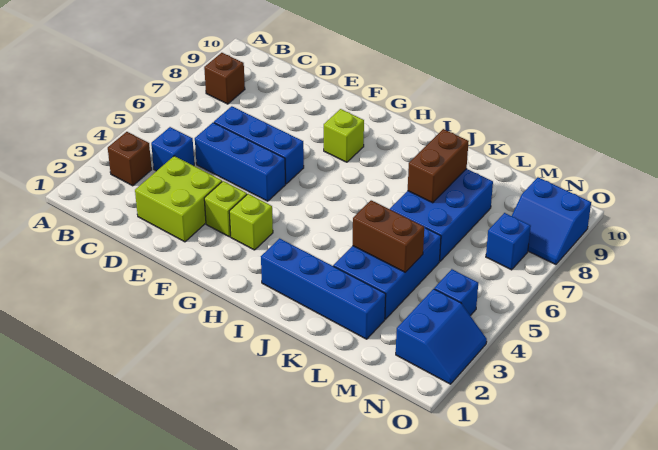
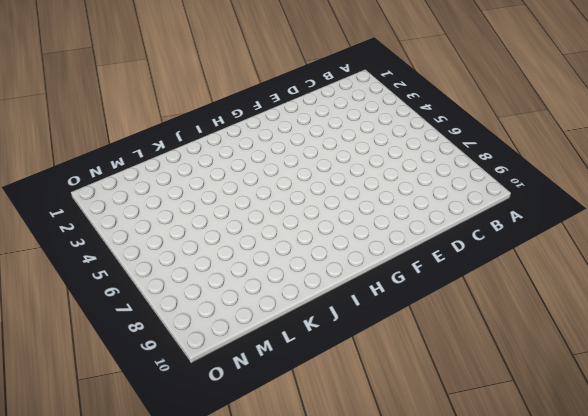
none -> brown brick B3 level 1
none -> brown brick B8 level 1
none -> blue brick C4 level 1

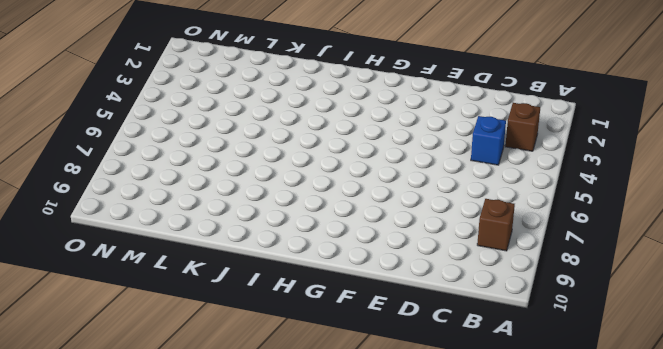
none -> lime brick D2:E3 level 1
none -> blue brick D5:F5 level 1
none -> blue brick D6:F6 level 1

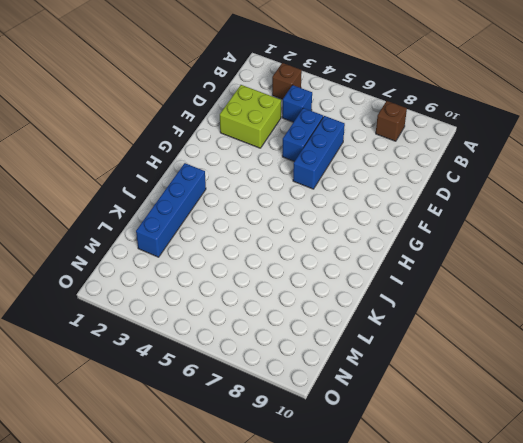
blue brick D5:E5 level 1 -> blue brick D5:F5 level 1
none -> lime brick F3 level 1
none -> lime brick G3 level 1
none -> lime brick G8 level 1

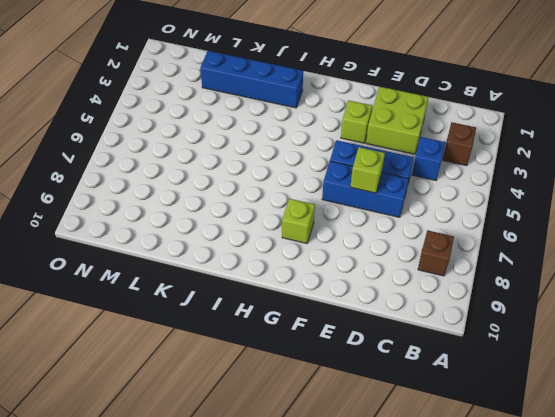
lime brick E6 level 2 -> lime brick G3 level 1
none -> blue brick K3:L5 level 1
none -> blue brick K6:L8 level 1
none -> blue slope N2:O3 level 1 top N

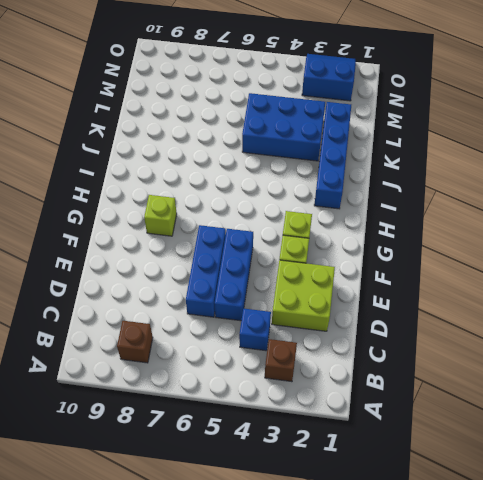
none -> blue brick K6:L8 level 1
none -> blue brick N4 level 1
none -> blue brick N7 level 1

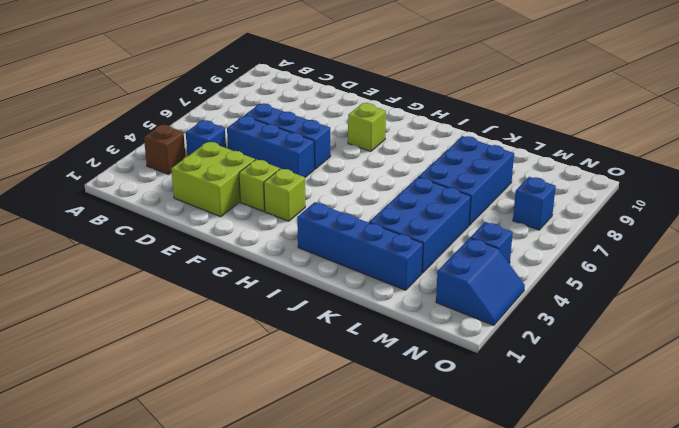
none -> brown brick B8 level 1
none -> blue slope N8:O9 level 1 top 9
none -> brown brick K4:L4 level 2

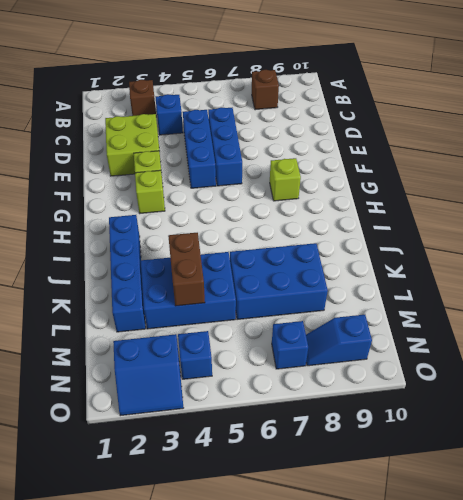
blue slope N8:N9 level 1 top 9 -> blue slope N8:O9 level 1 top 9
none -> brown brick K7:K8 level 2

